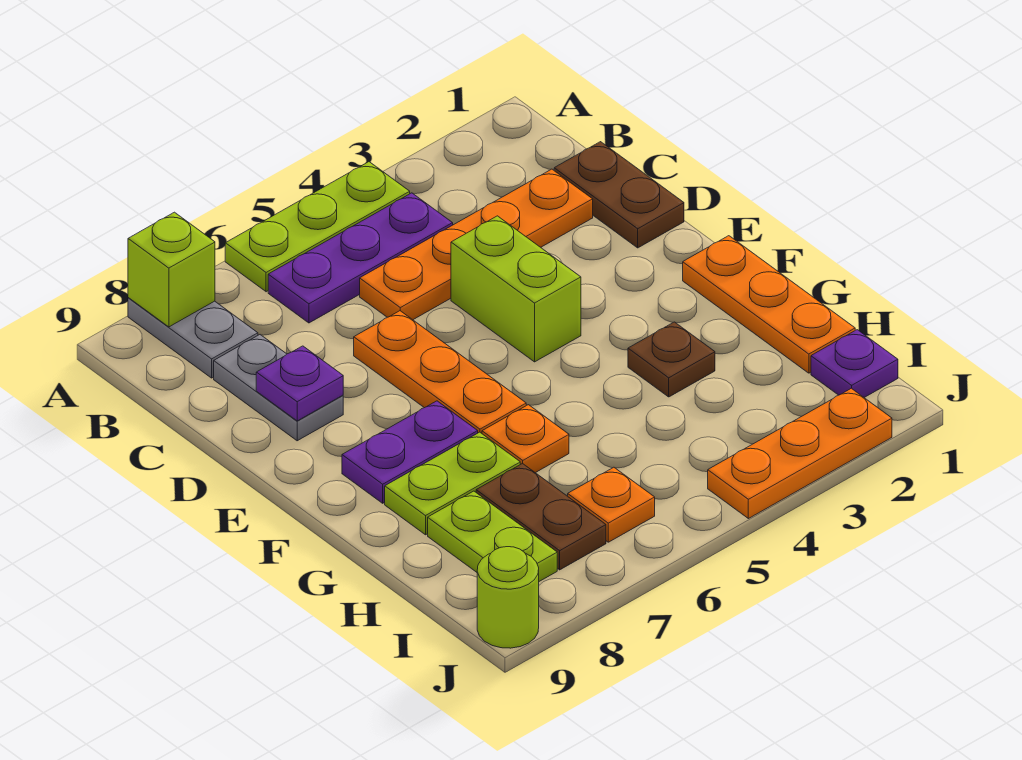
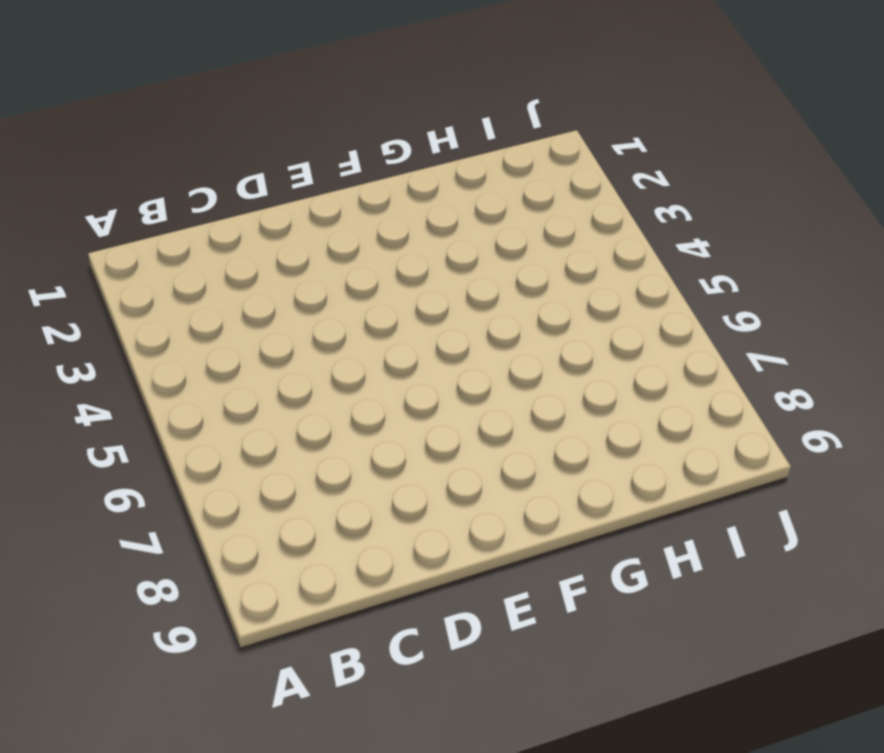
none -> lime plate A4:A6 level 1
none -> grey plate A8:B8 level 1
none -> purple plate B4:B6 level 1

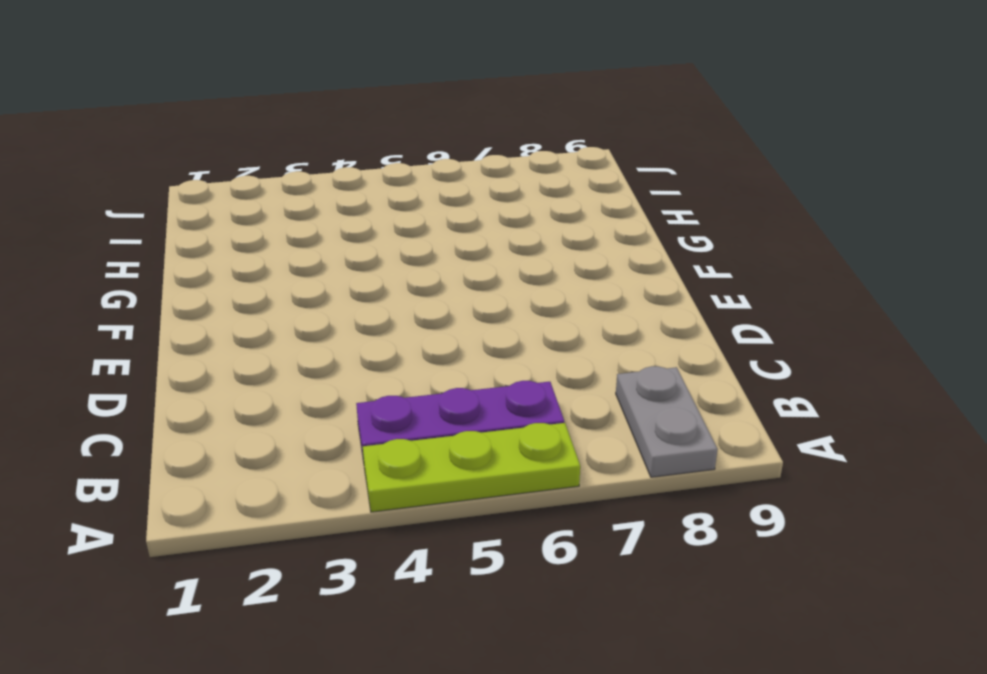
none -> brown plate C1:D1 level 1
none -> orange plate C2:C5 level 1
none -> grey plate C8:D8 level 1

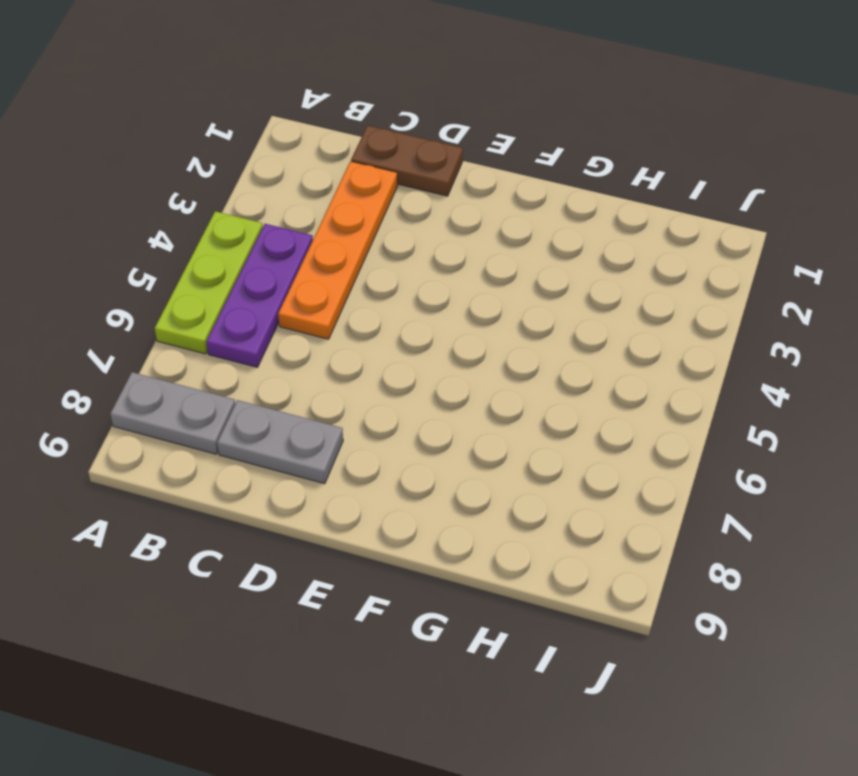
none -> lime brick D4:E4 level 1
none -> orange plate D6:F6 level 1
none -> orange plate F1:H1 level 1

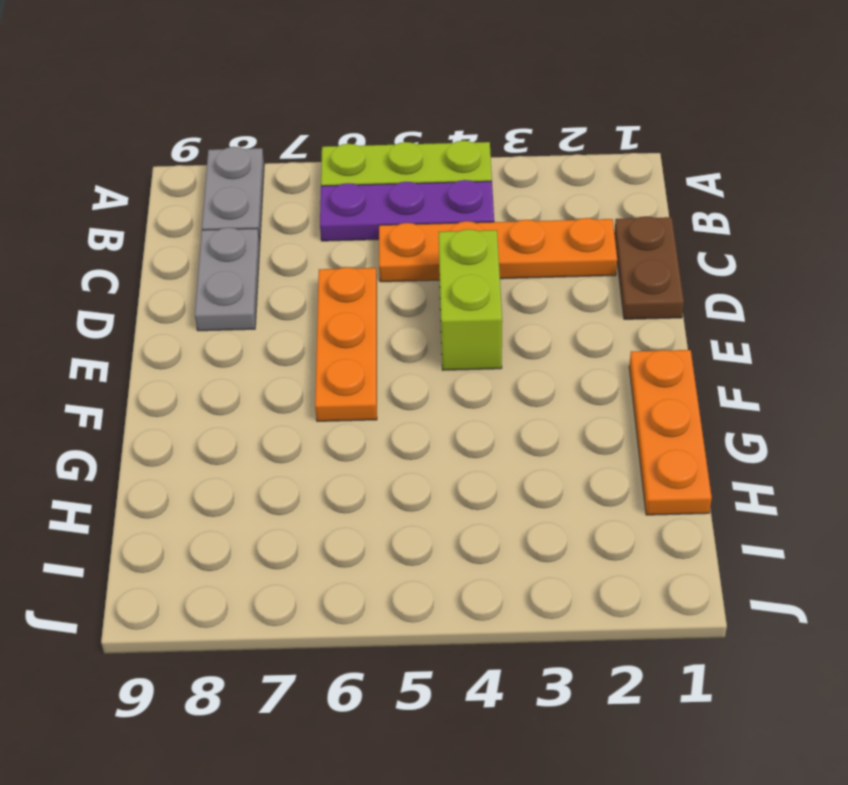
none -> purple plate F7:F8 level 1
none -> brown plate G3 level 1
none -> orange plate G6 level 1

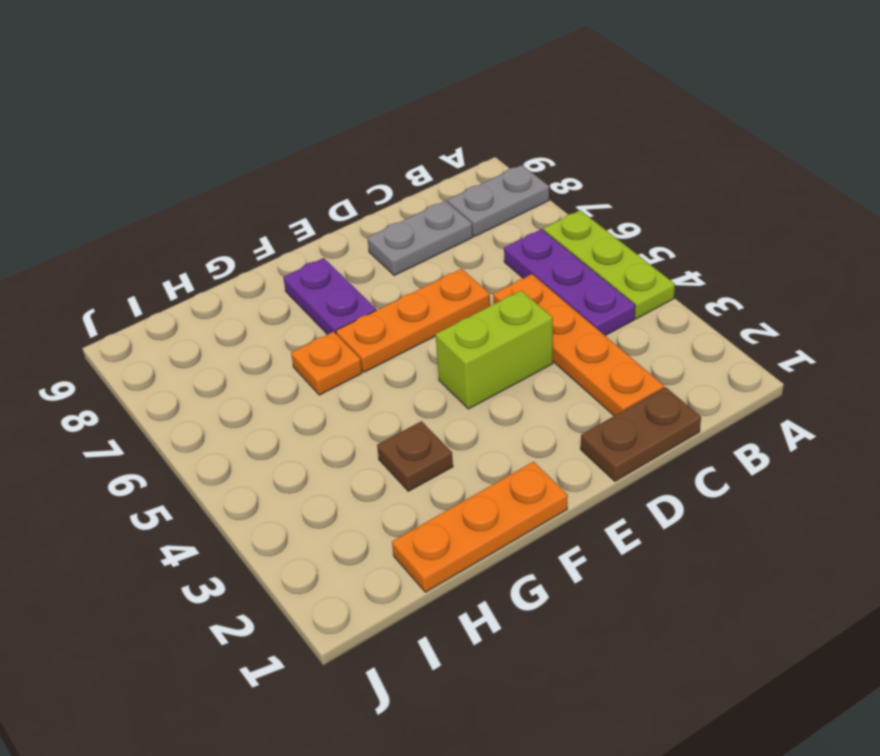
none -> lime plate G7:G8 level 1
none -> brown plate H7:I7 level 1
none -> lime plate H8:I8 level 1

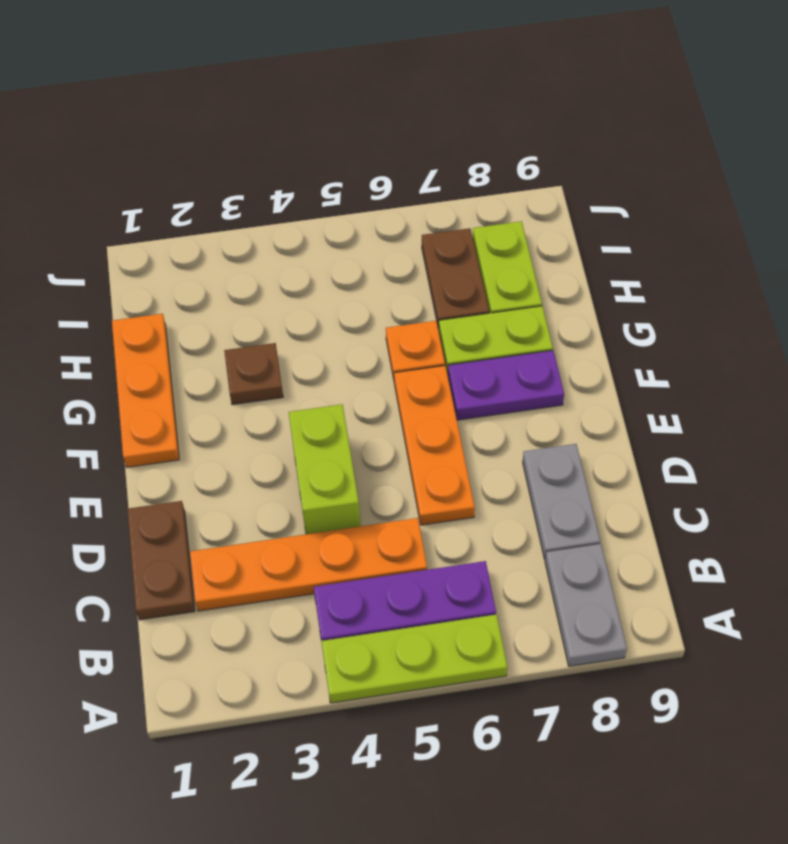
none -> purple plate I1 level 1
none -> orange plate I6 level 1
none -> orange plate J2:J4 level 1

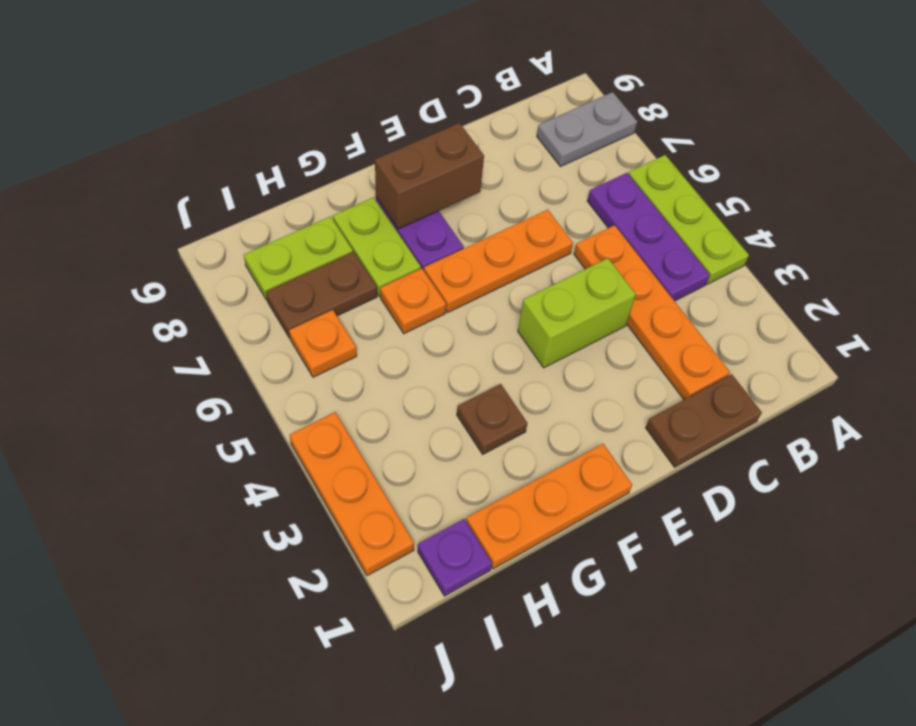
brown brick E8:F8 level 2 -> none
none -> grey plate C8:D8 level 1
none -> lime round brick J9 level 1
none -> lime brick A8 level 2

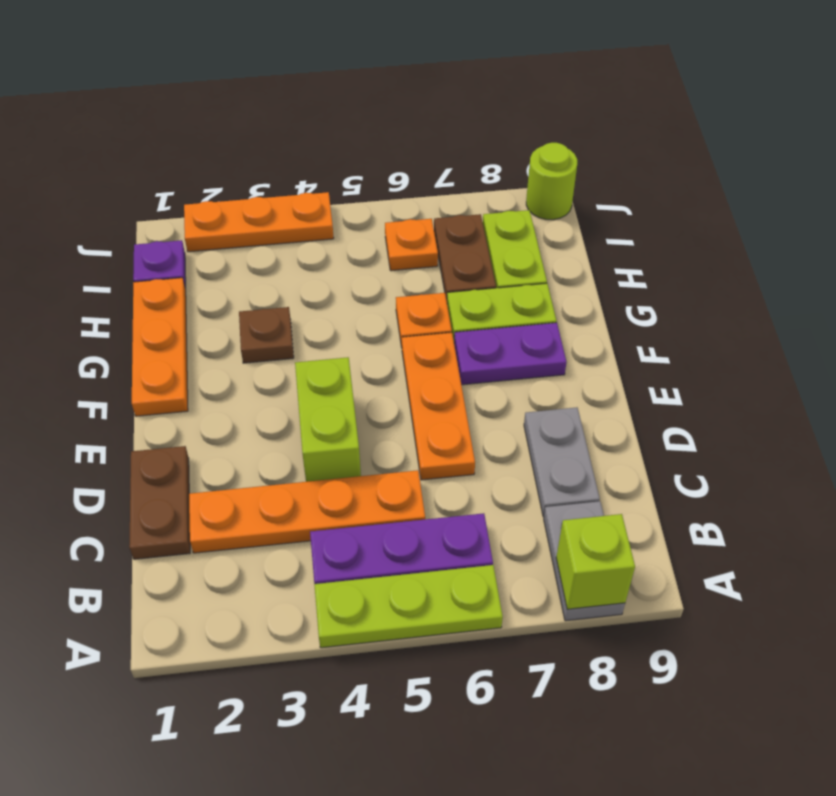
none -> purple plate D8 level 2

